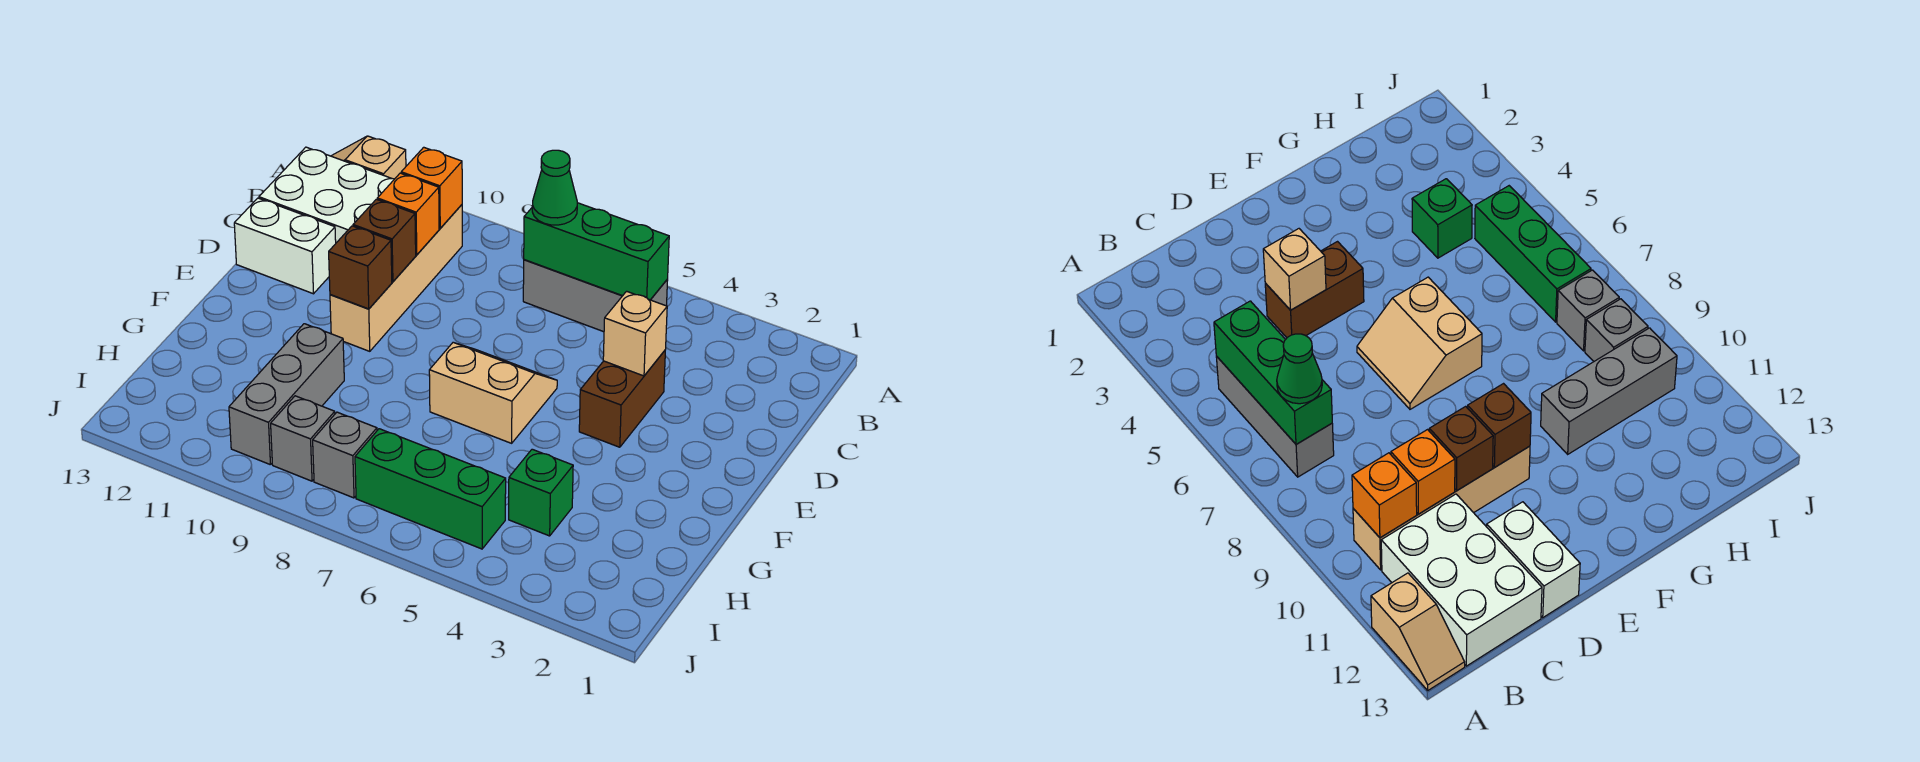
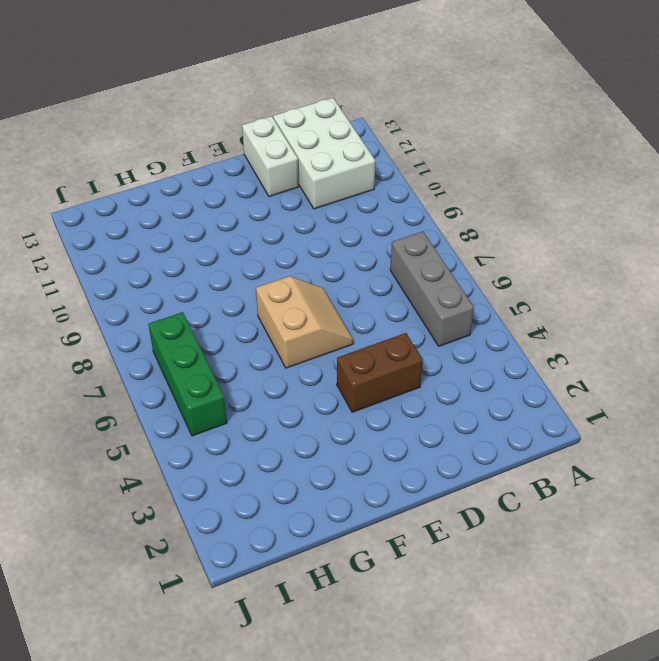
none -> tan slope A12:A13 level 1 top 12
none -> tan brick B10:E10 level 1
none -> grey brick G10:I10 level 1

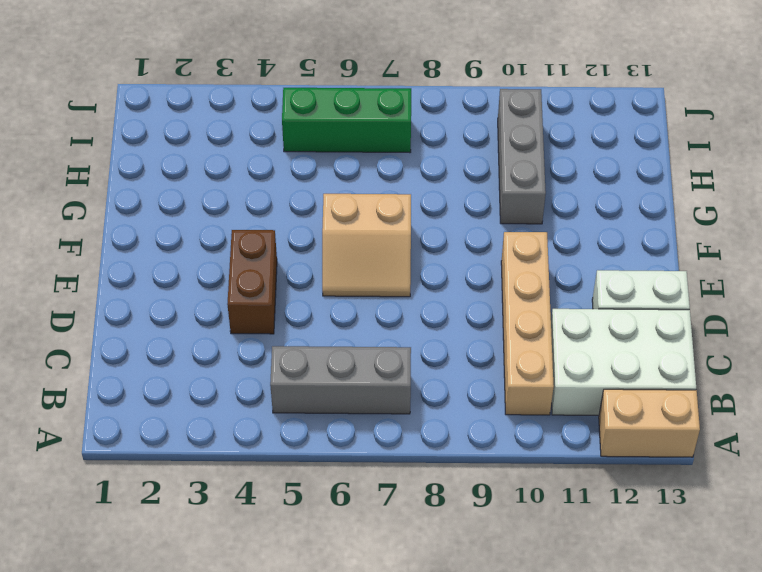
tan brick A12:A13 level 1 -> tan slope A12:A13 level 1 top 12
none -> green brick H4 level 1
none -> grey brick I8 level 1
none -> grey brick I9 level 1

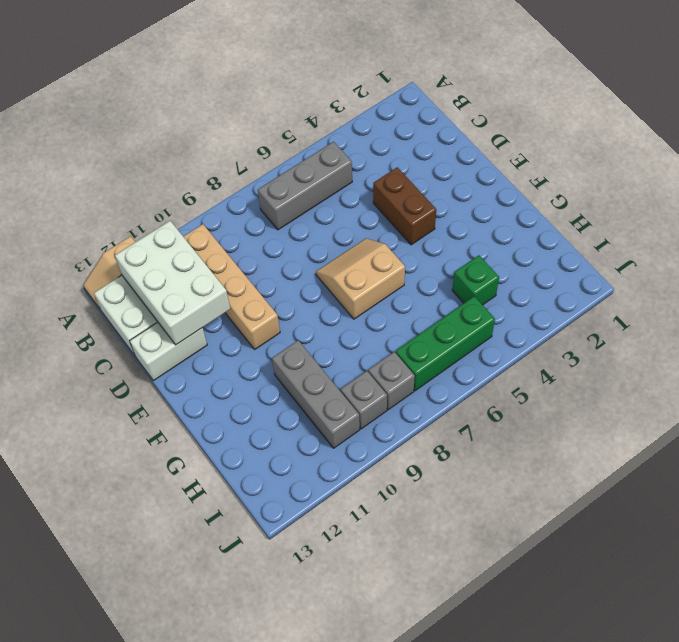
white brick B11:D12 level 2 -> none
none -> green brick B5:B7 level 2
none -> orange brick B10 level 2
none -> orange brick C10 level 2

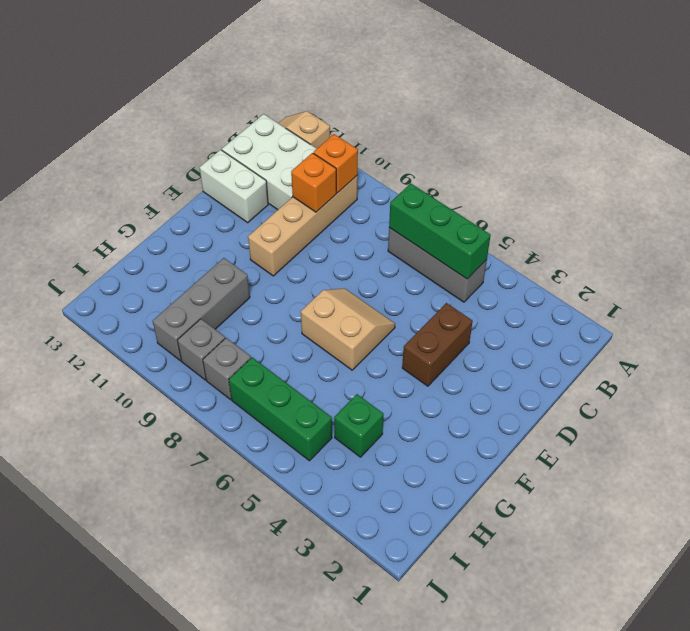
none -> tan brick D4 level 2
none -> brown brick D10 level 2
none -> brown brick E10 level 2

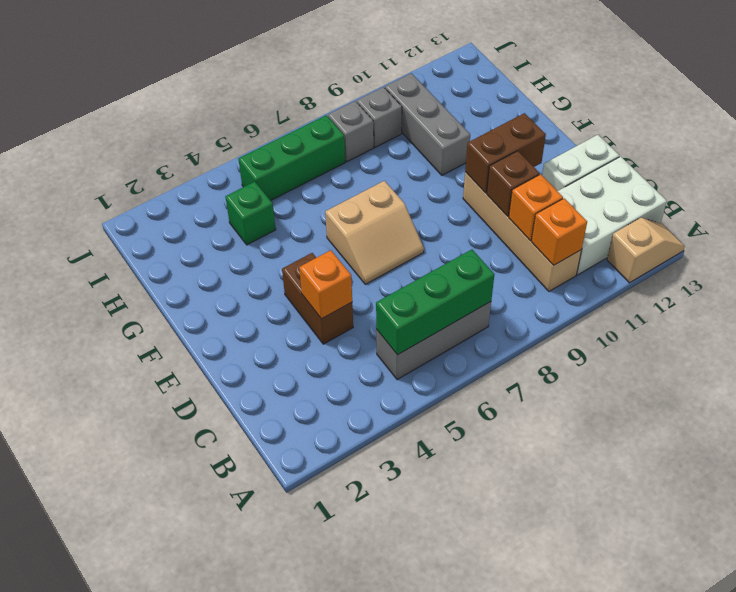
orange brick D4 level 2 -> tan brick D4 level 2
brown brick E10:E11 level 2 -> brown brick E10 level 2
none -> green cone B7 level 3

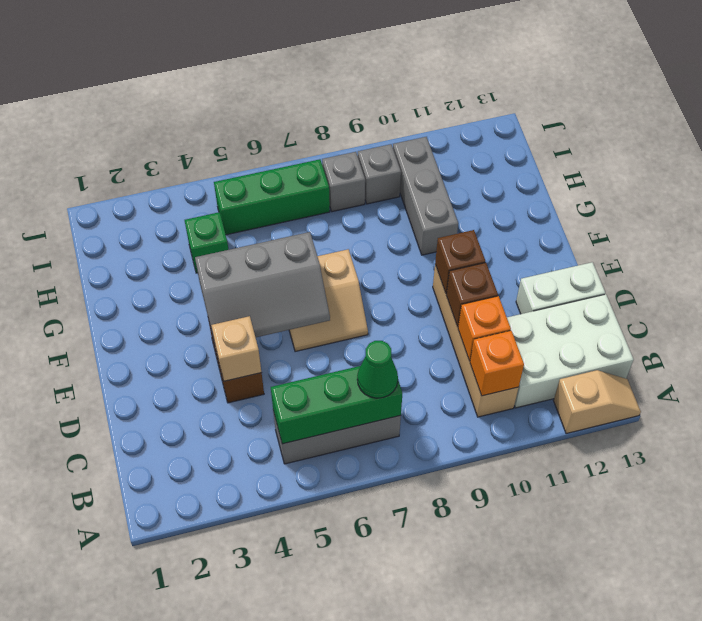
grey slope E4:F6 level 2 top F -> none

